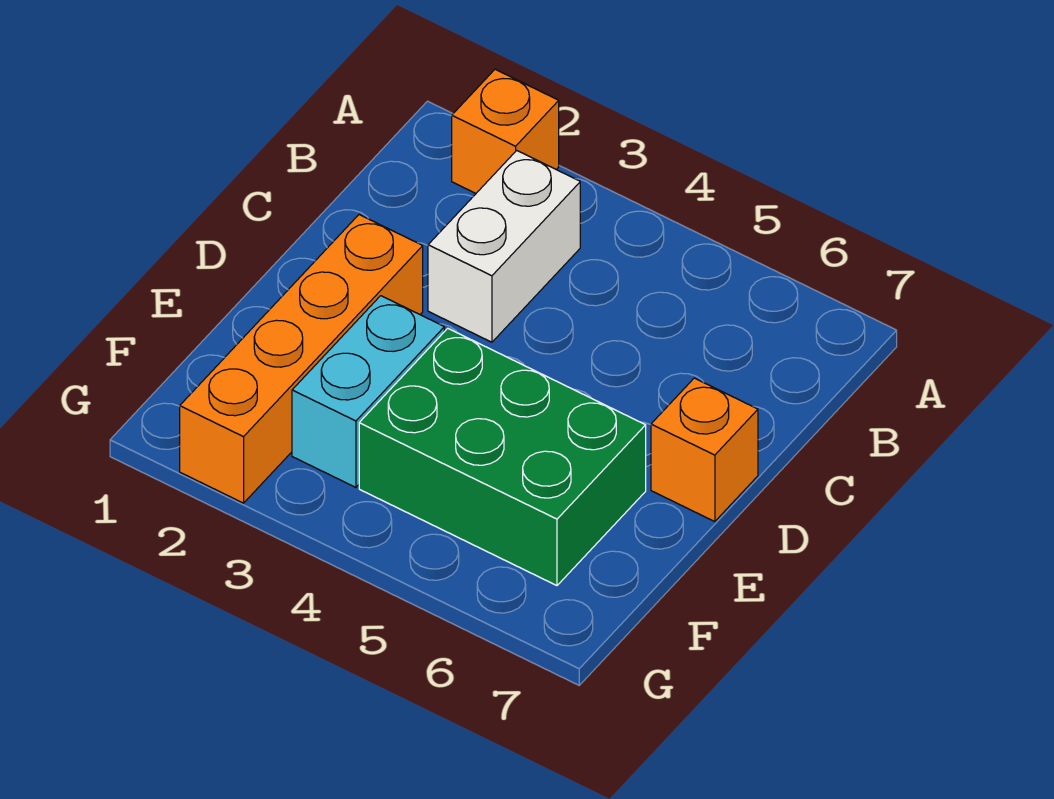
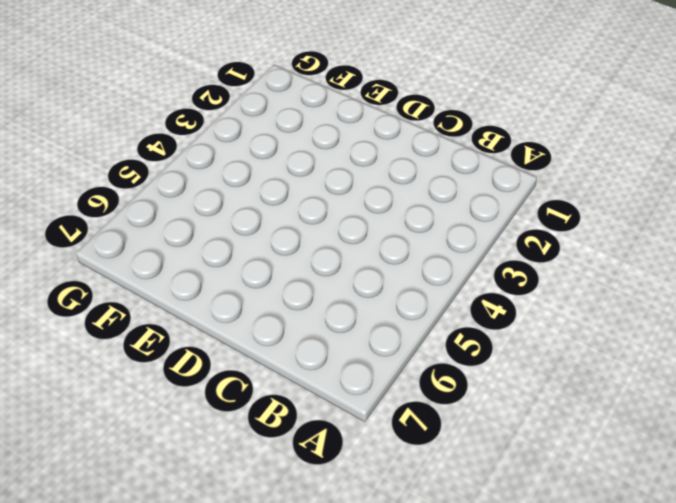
none -> orange brick A2 level 1
none -> white brick B3:C3 level 1

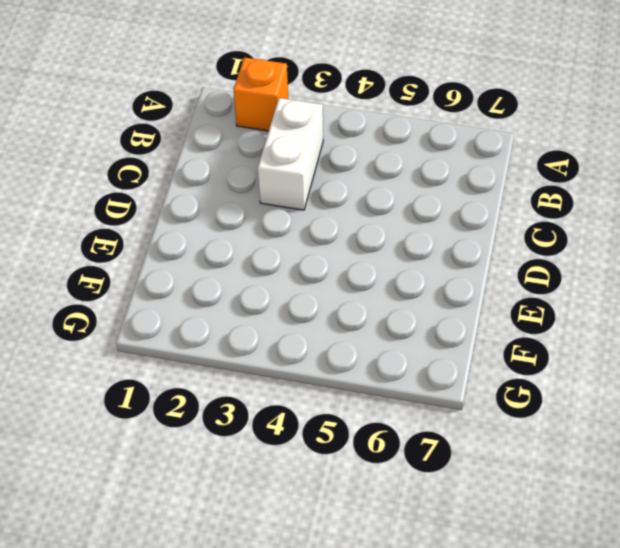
none -> orange brick D2:G2 level 1
none -> orange brick D7 level 1

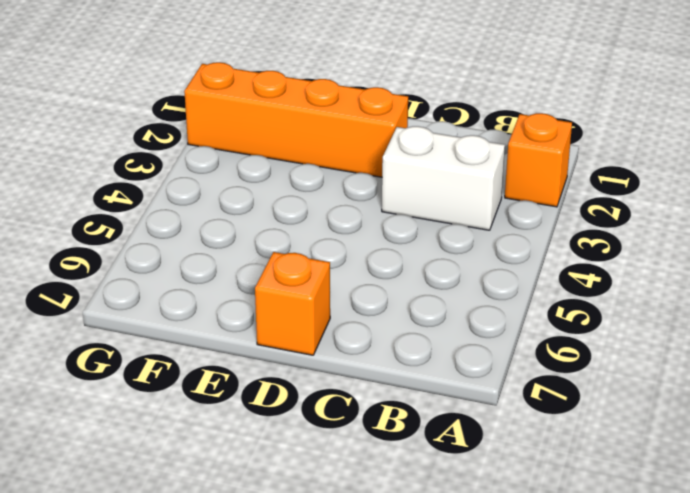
none -> cyan brick E3:F3 level 1
none -> green brick E4:F6 level 1

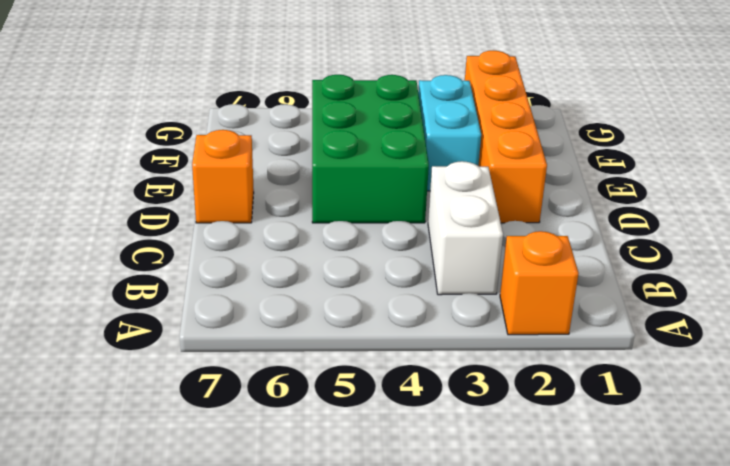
green brick D4:F5 level 1 -> green brick E4:F6 level 1

